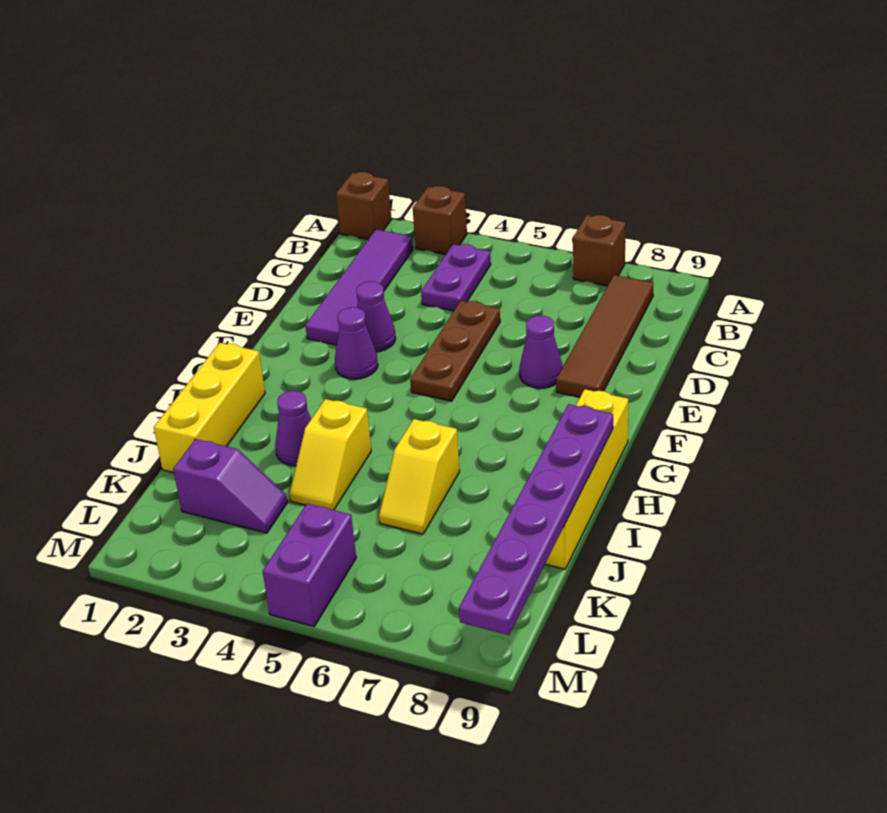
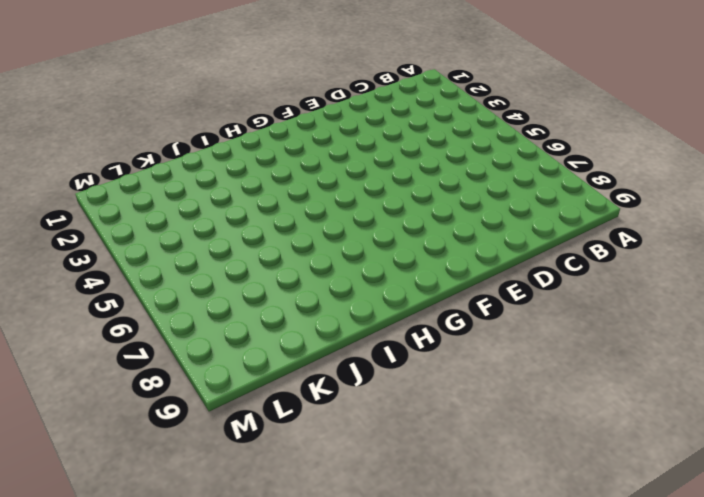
none -> brown brick A1 level 1
none -> brown brick A3 level 1
none -> brown brick A7 level 1

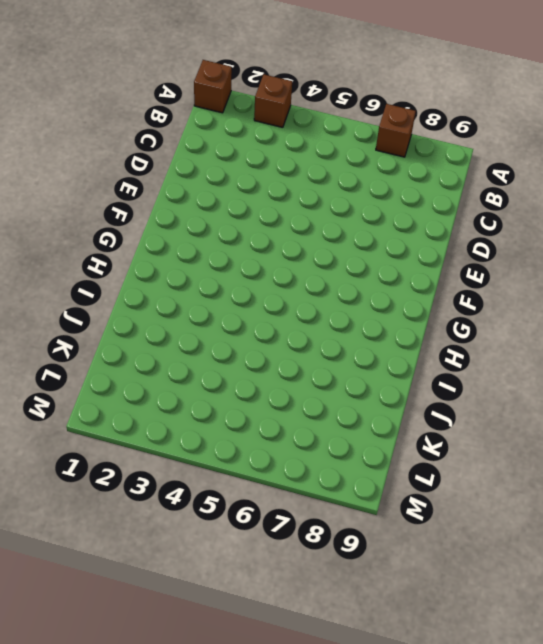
none -> purple tile B2:E2 level 1
none -> purple plate B4:C4 level 1
none -> brown tile B8:E8 level 1

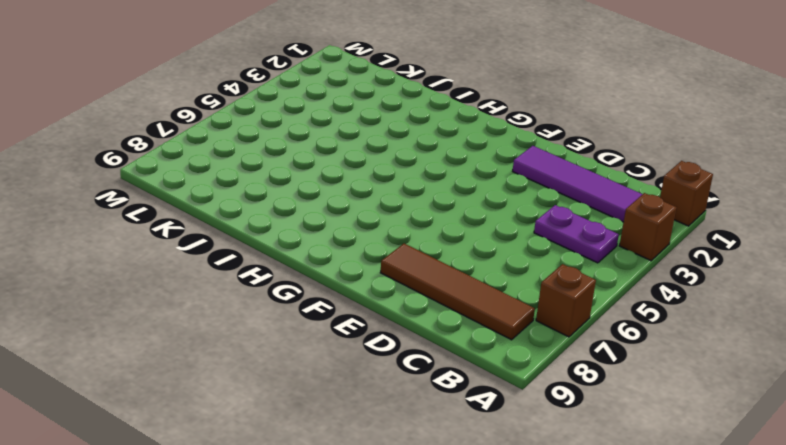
none -> brown plate D5:F5 level 1
none -> purple cone E3 level 1
none -> purple cone E7 level 1

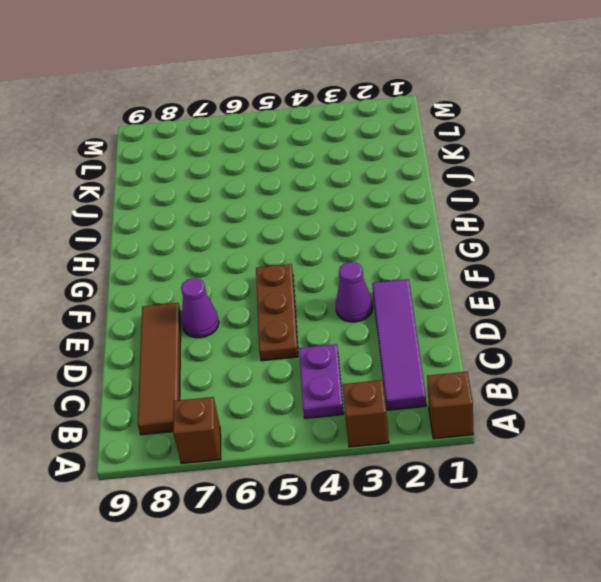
none -> purple cone F3 level 1
none -> yellow brick G9:J9 level 1
none -> yellow brick H1:J1 level 1

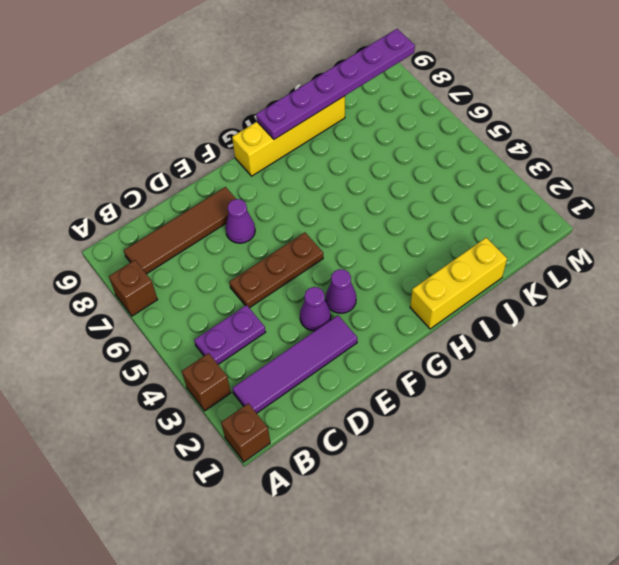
none -> purple cone I3 level 1
none -> yellow slope I4:J4 level 1 top I
none -> yellow slope I6:J6 level 1 top I

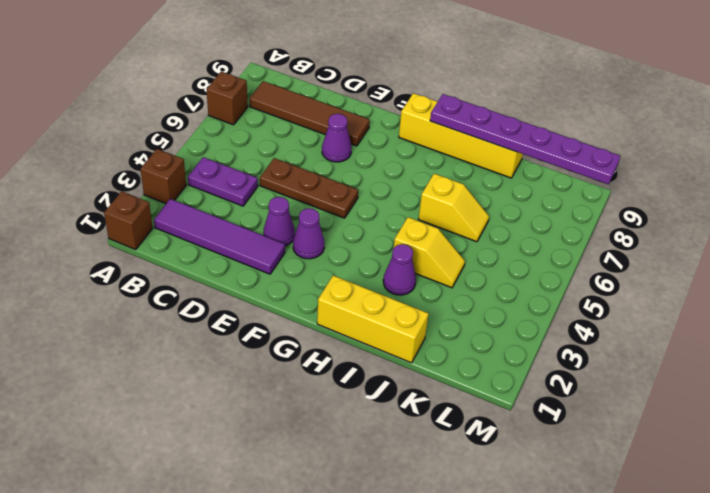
none -> purple slope K2:K3 level 1 top 2
none -> purple brick L5:M5 level 1

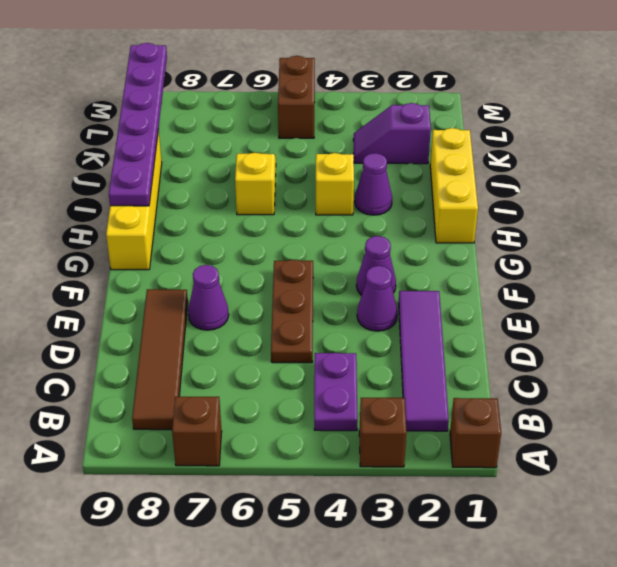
brown brick L5:M5 level 1 -> purple brick L5:M5 level 1

